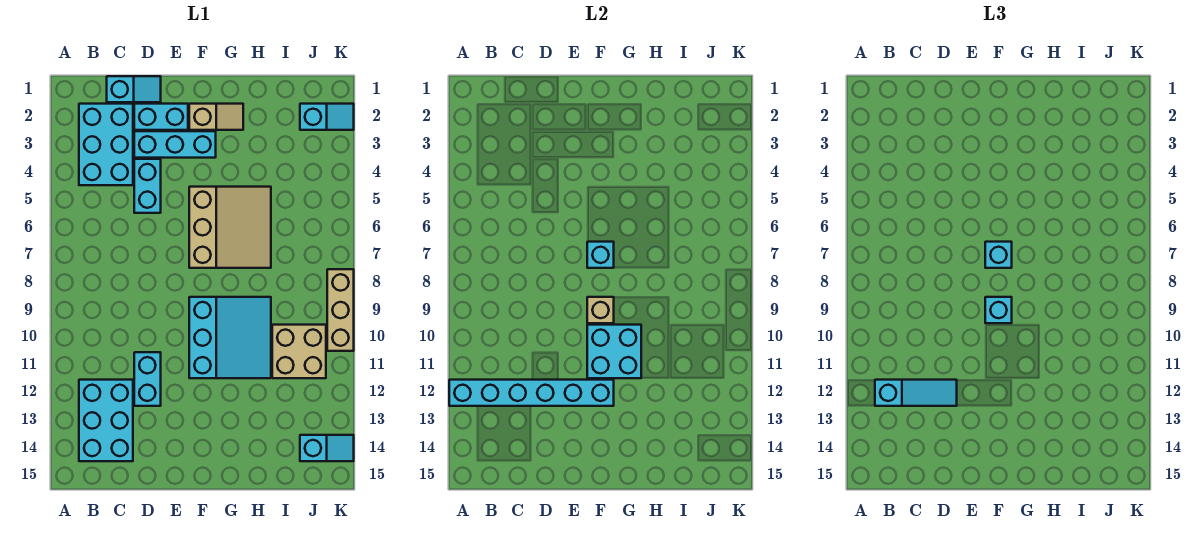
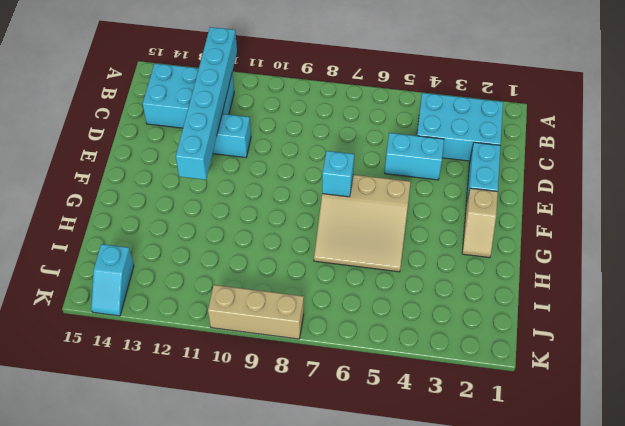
none -> cyan slope C1:D1 level 1 top C
none -> cyan brick D3:F3 level 1
none -> cyan slope F9:H11 level 1 top F

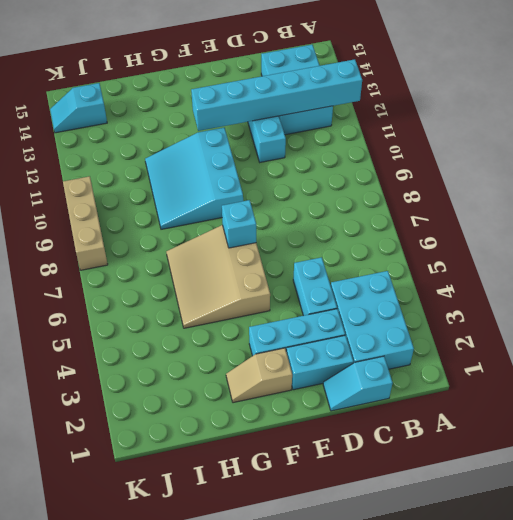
none -> tan brick I10:J11 level 1
none -> cyan slope J2:K2 level 1 top J
none -> tan brick F9 level 2

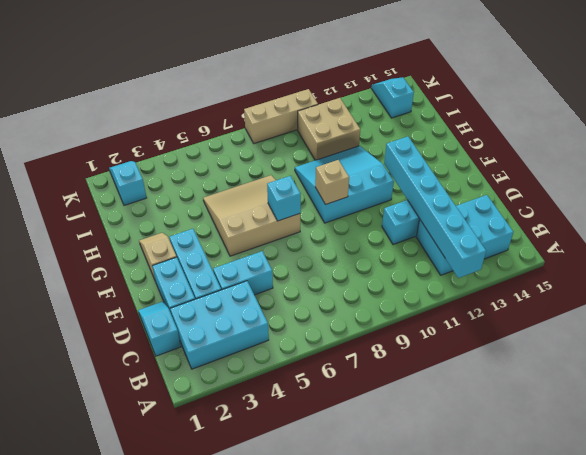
none -> cyan brick F10:G11 level 2
none -> cyan slope B12:D12 level 3 top B
none -> cyan brick F7 level 3

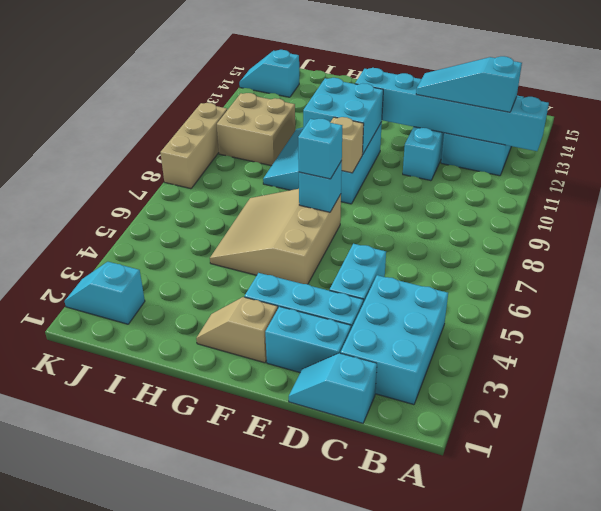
none -> cyan brick F9 level 3

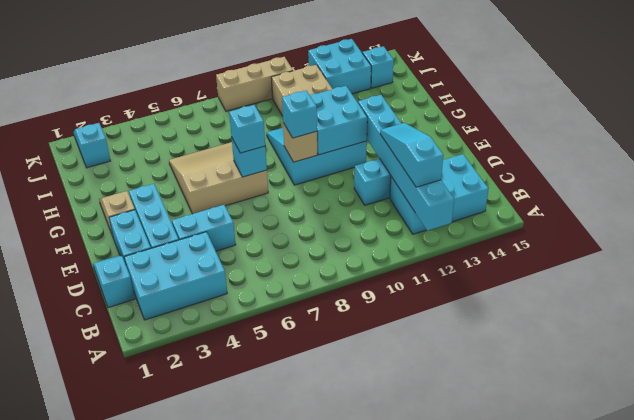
cyan brick J12:K13 level 1 -> none

